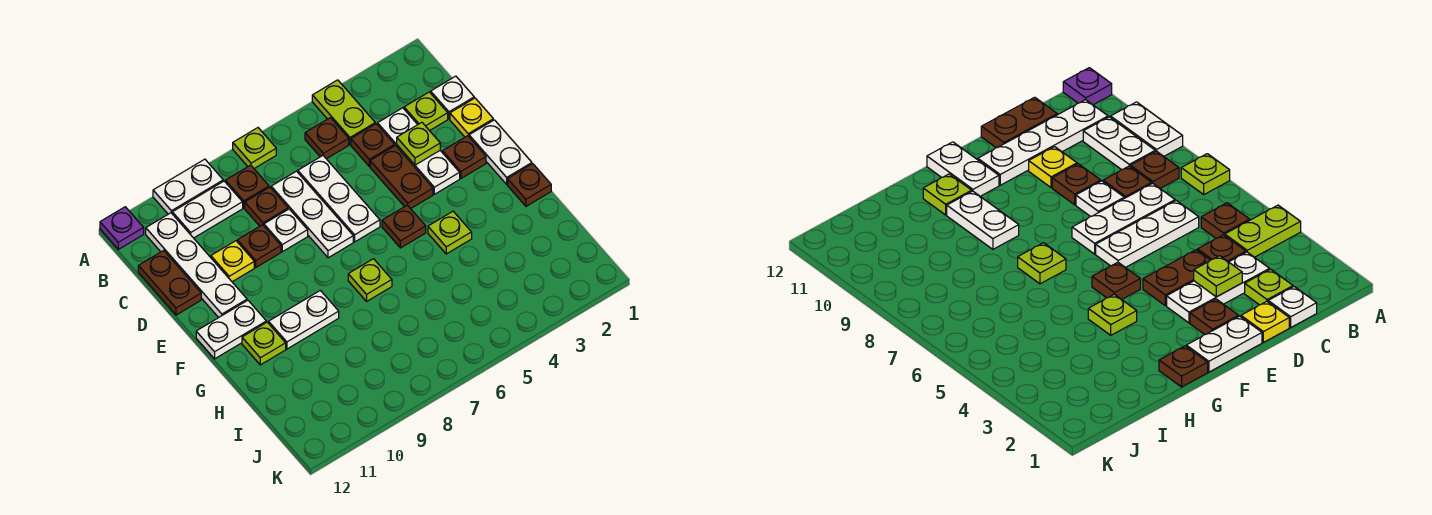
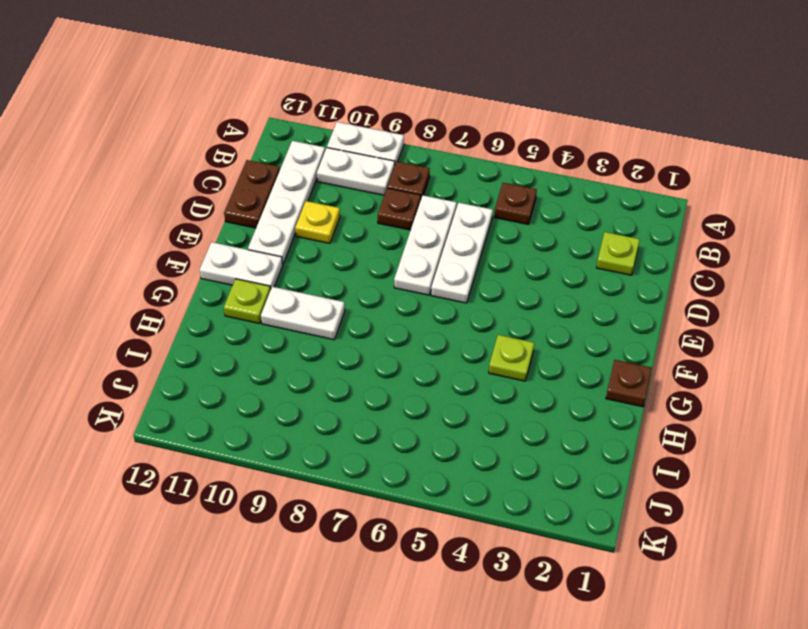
none -> lime plate A4:B4 level 1
none -> lime plate A7 level 1
none -> purple plate A12 level 1
none -> white plate C1 level 1

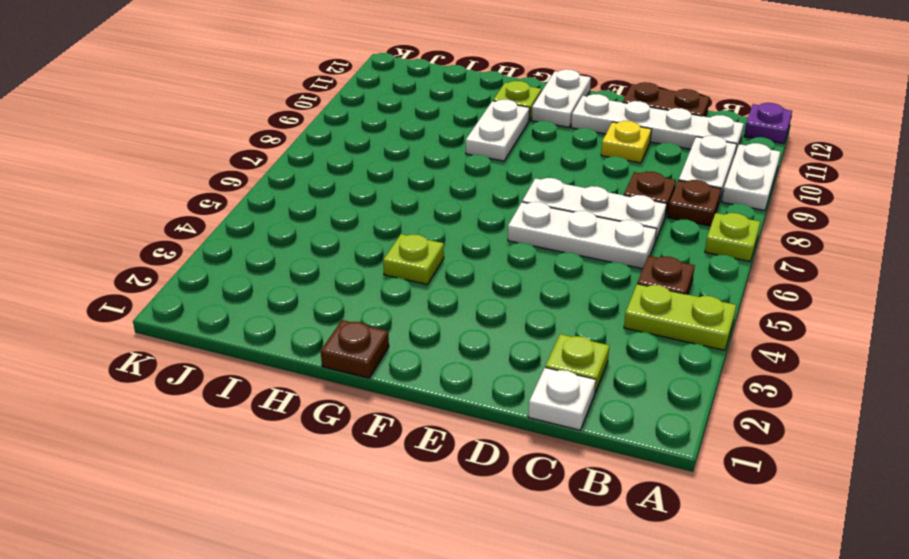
none -> white plate C3:E3 level 1
none -> brown plate C4 level 1
none -> yellow plate D1 level 1
none -> brown plate D4:E4 level 1

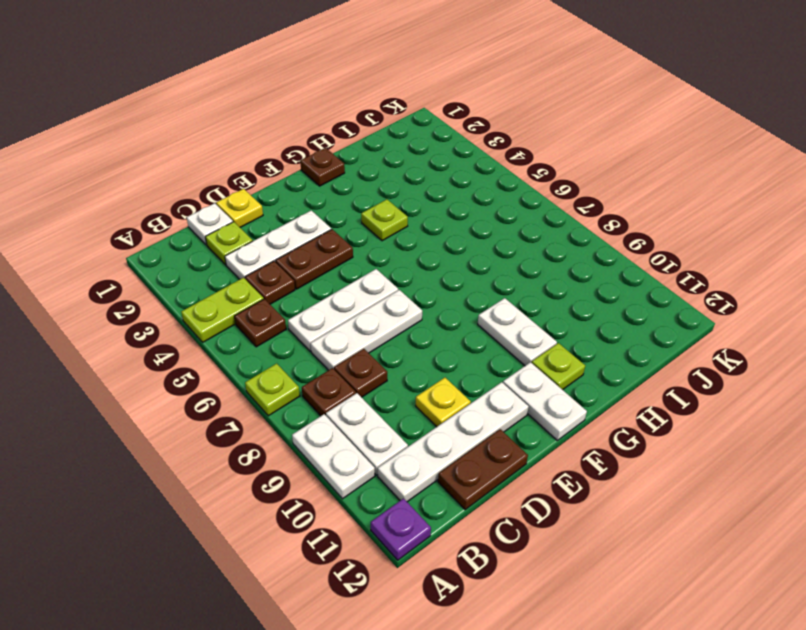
none -> white plate D8 level 1
none -> brown plate D9 level 1
none -> white plate E1:F1 level 1
none -> brown plate E2 level 1

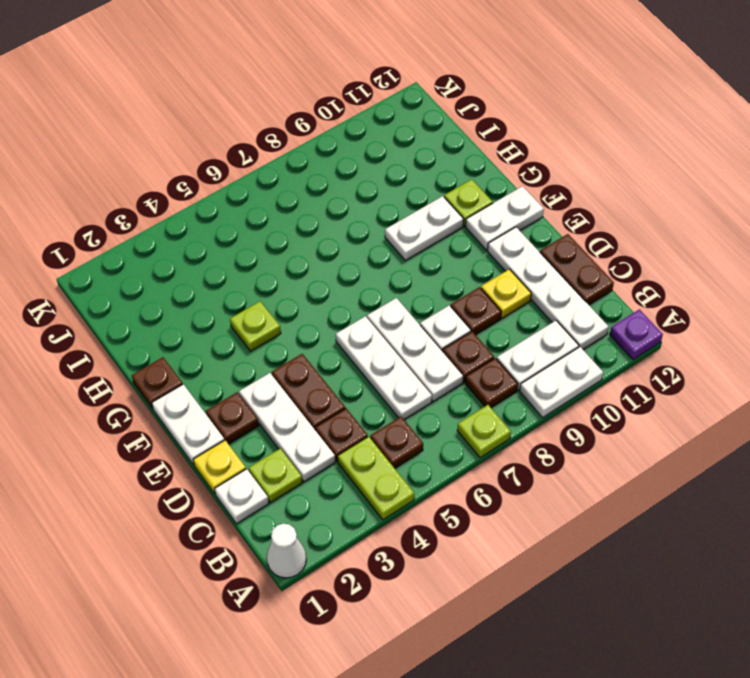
white cone A1 level 1 -> none
none -> brown plate F5 level 1
none -> lime plate G7 level 1
none -> lime plate D3 level 2

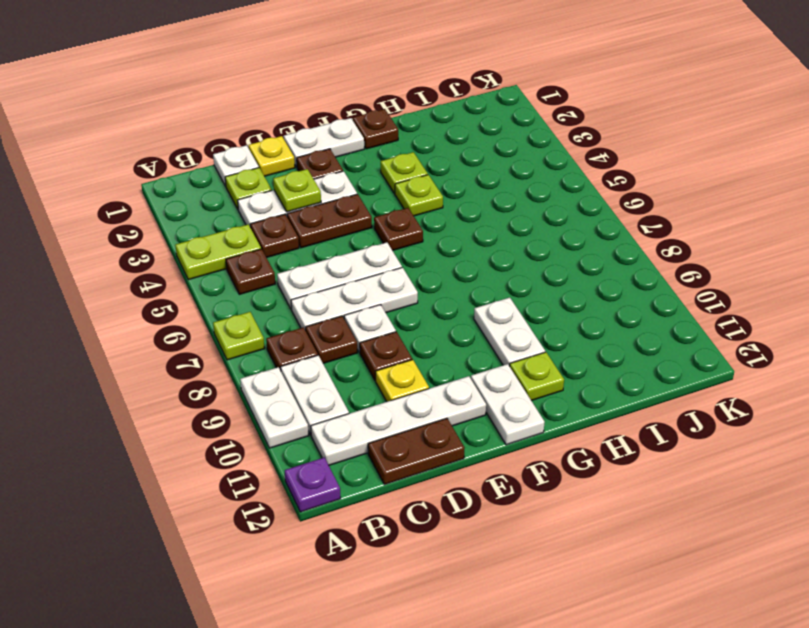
lime plate G3 level 1 -> lime plate G7 level 1

